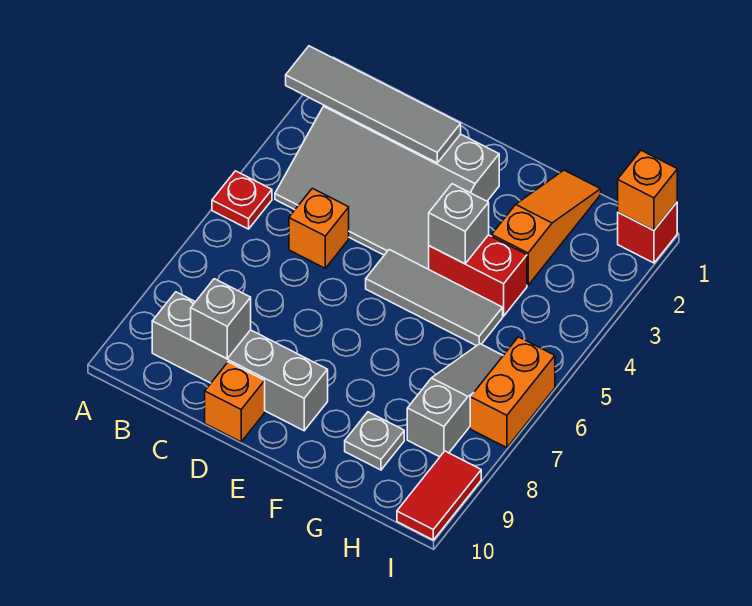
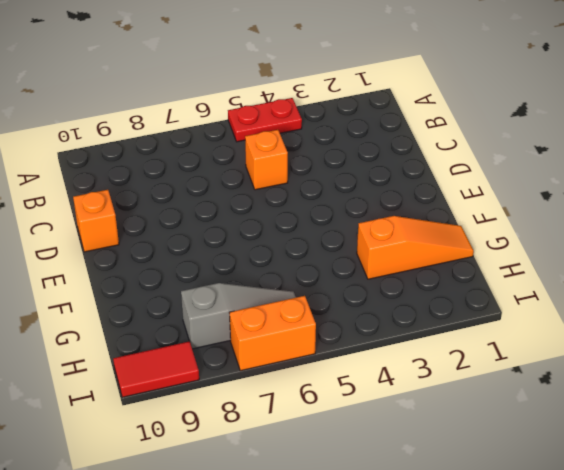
red plate A4:A5 level 1 -> red plate A5 level 1
none -> grey slope B2:E4 level 1 top 2
none -> grey brick B9:E9 level 1
none -> grey tile E5:G5 level 1

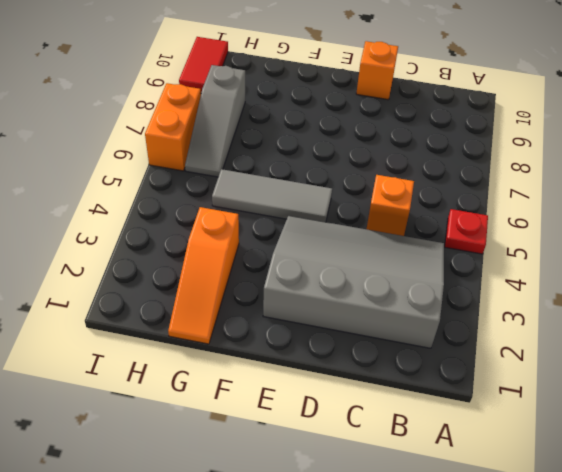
none -> grey brick B9:E9 level 1
none -> red brick F4:G4 level 1
none -> grey plate G9 level 1

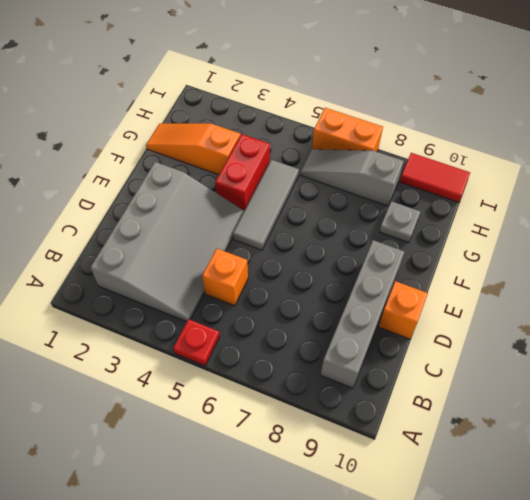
none -> red brick I1 level 1
none -> grey tile A2:D2 level 2
none -> grey brick C9 level 2

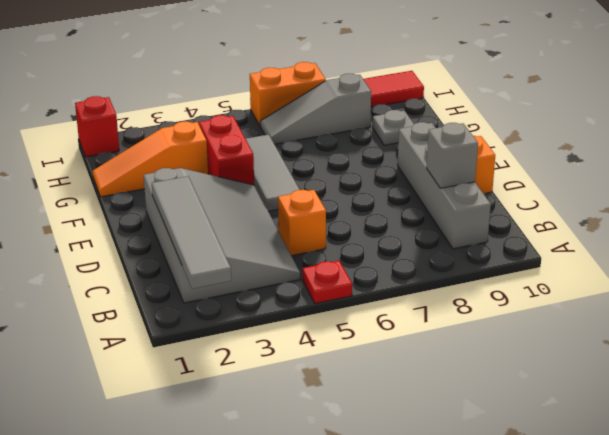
none -> grey brick F4 level 2
none -> orange brick I1 level 2

